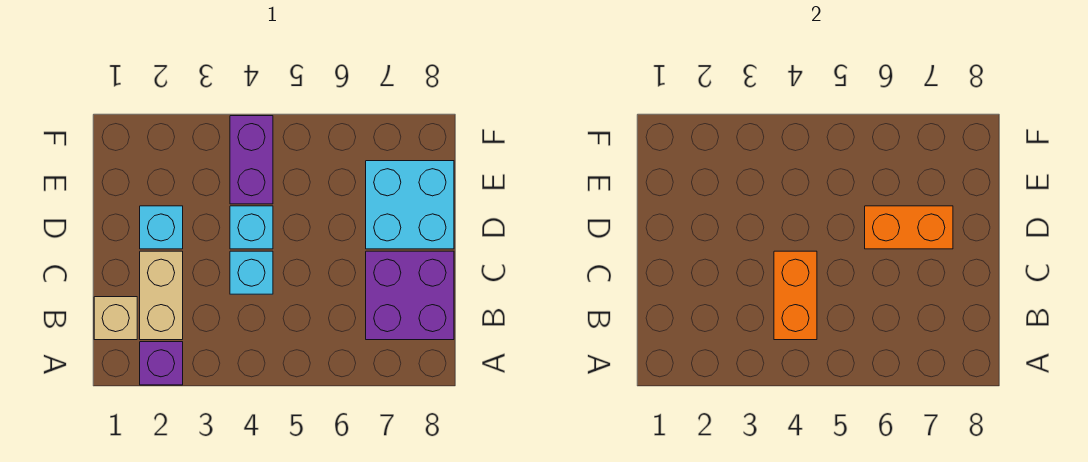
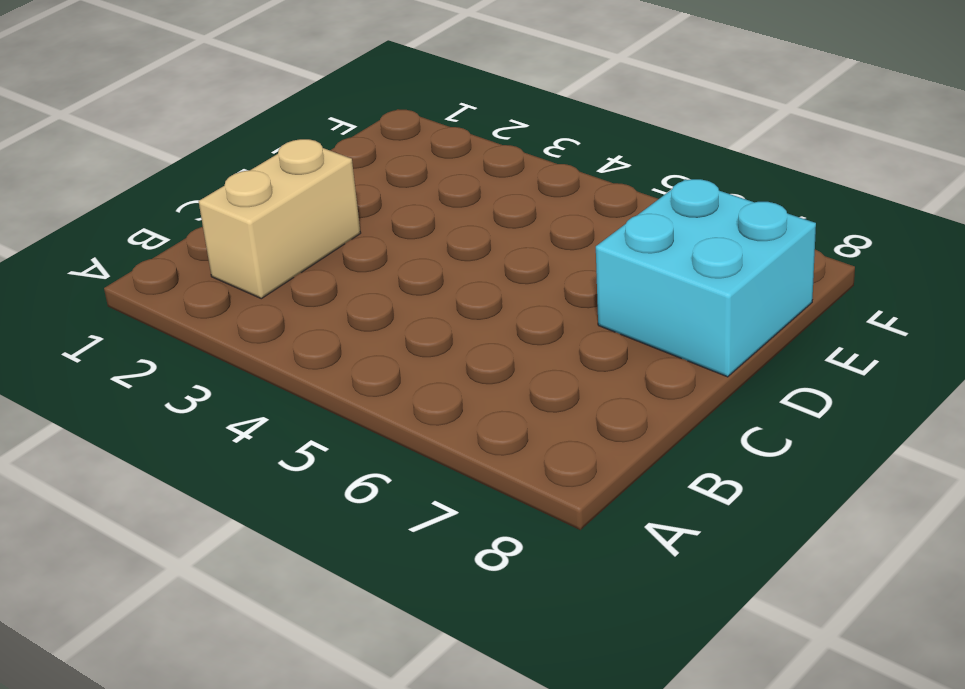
none -> purple brick A2 level 1
none -> tan brick B1 level 1

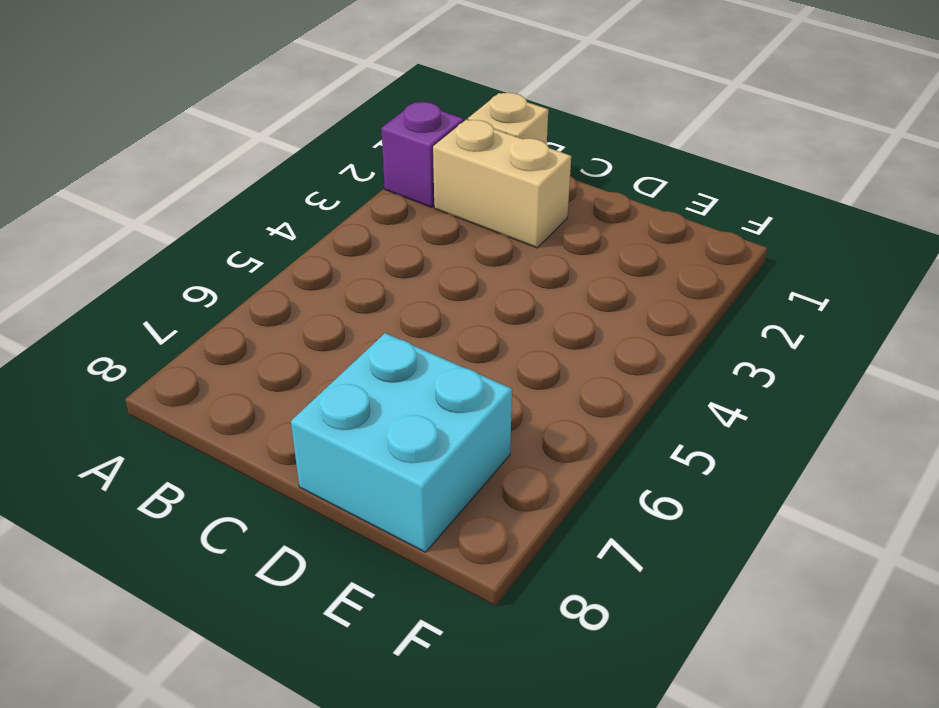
none -> purple brick B7:C8 level 1
none -> cyan brick C4 level 1

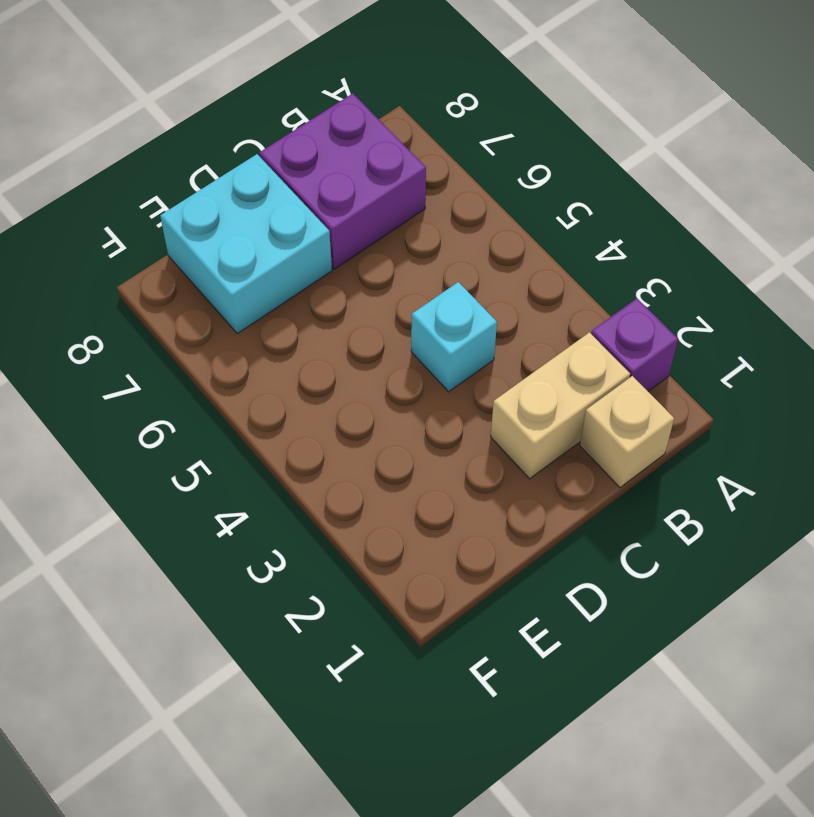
none -> cyan brick D2 level 1
none -> cyan brick D4 level 1

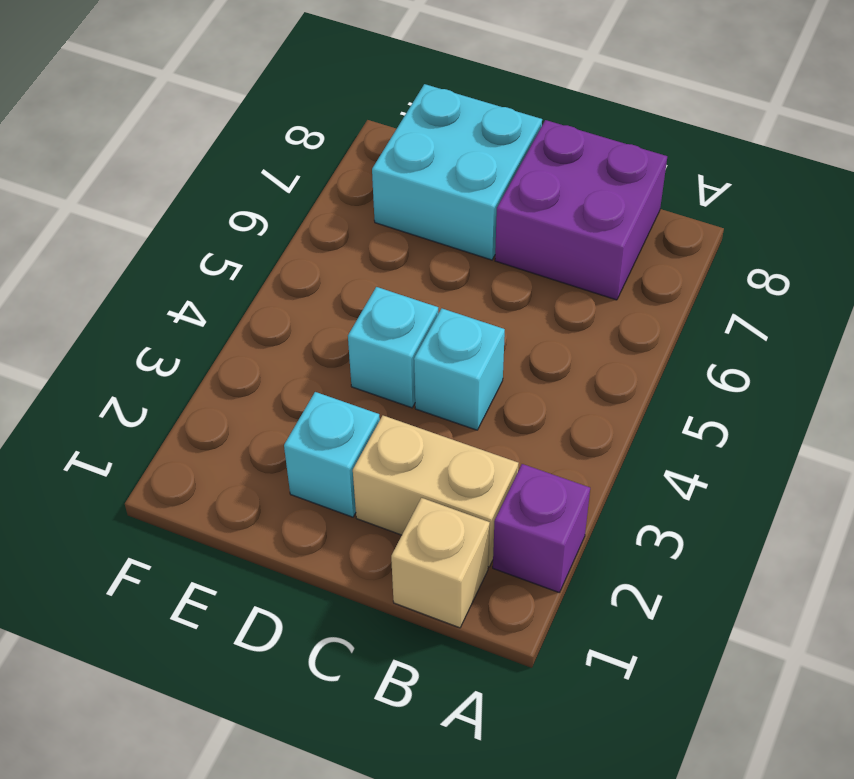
none -> purple brick E4:F4 level 1
none -> orange brick B4:C4 level 2

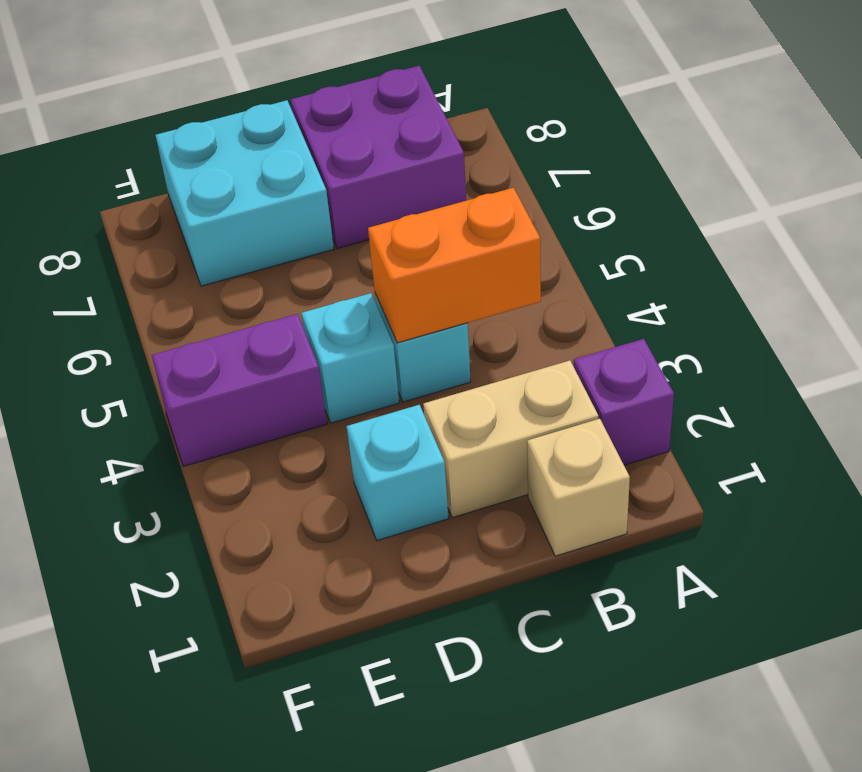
none -> orange brick D6:D7 level 2

